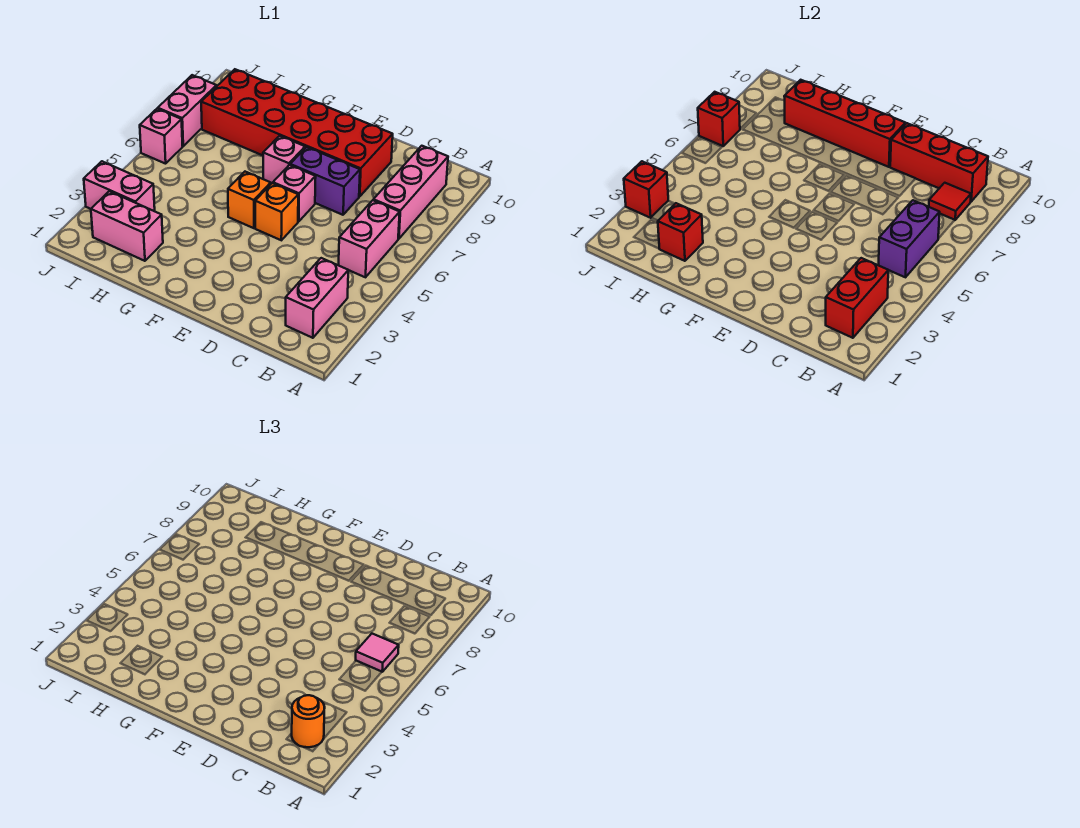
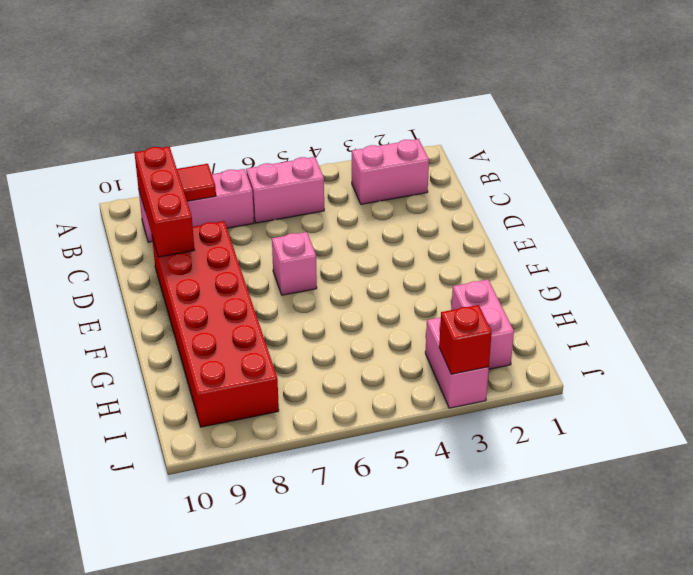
none -> purple brick D7:E7 level 1
none -> orange brick E5 level 1
none -> orange brick F5 level 1

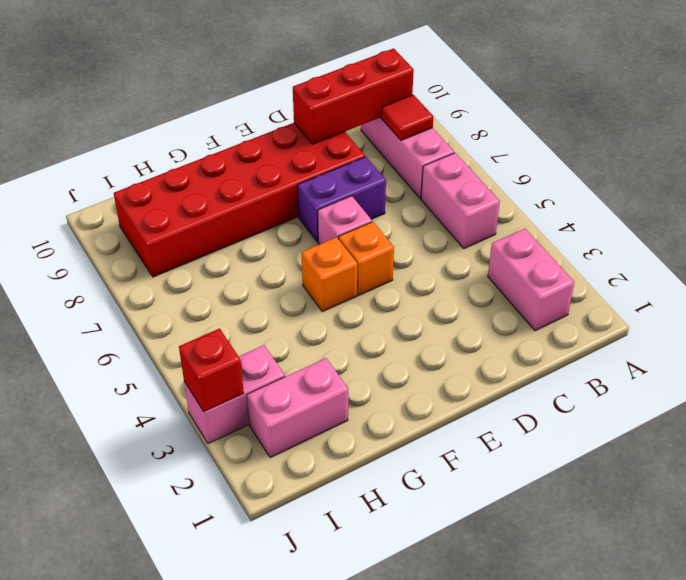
none -> pink brick F7 level 1
none -> pink brick J6 level 1
none -> pink brick J7:J8 level 1

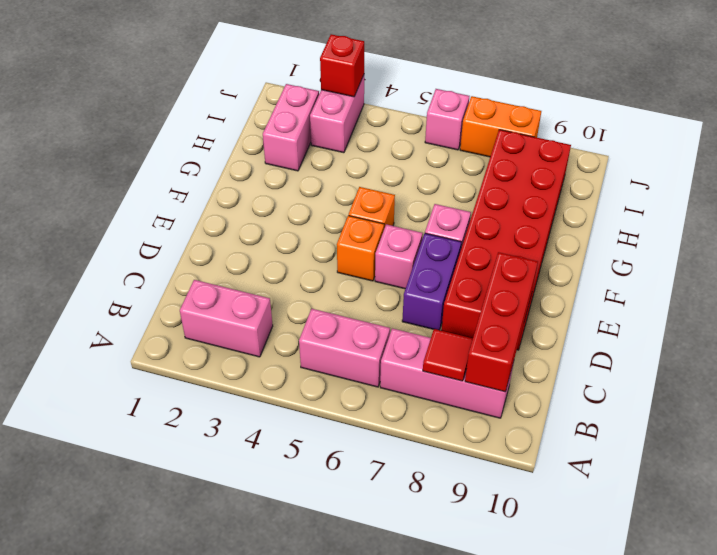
orange brick J7:J8 level 1 -> pink brick J7:J8 level 1
none -> red brick B2:B3 level 2
none -> purple brick B5:B6 level 2
none -> red brick E9:H9 level 2

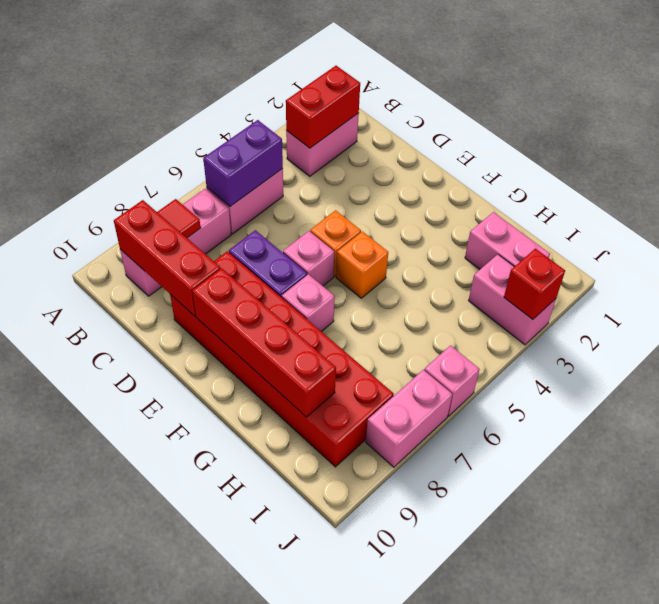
none -> red brick H2 level 2
none -> red brick J7 level 2
none -> orange round brick B2 level 3

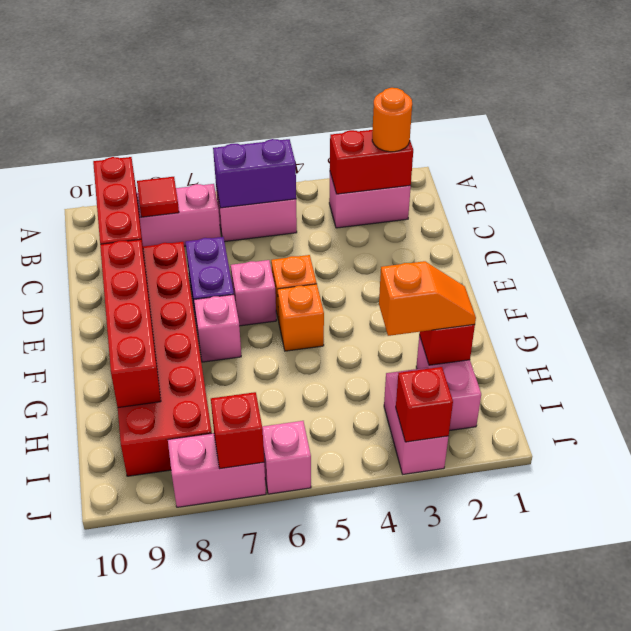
orange slope H2:H3 level 3 top 3 -> none
none -> pink tile B6 level 3

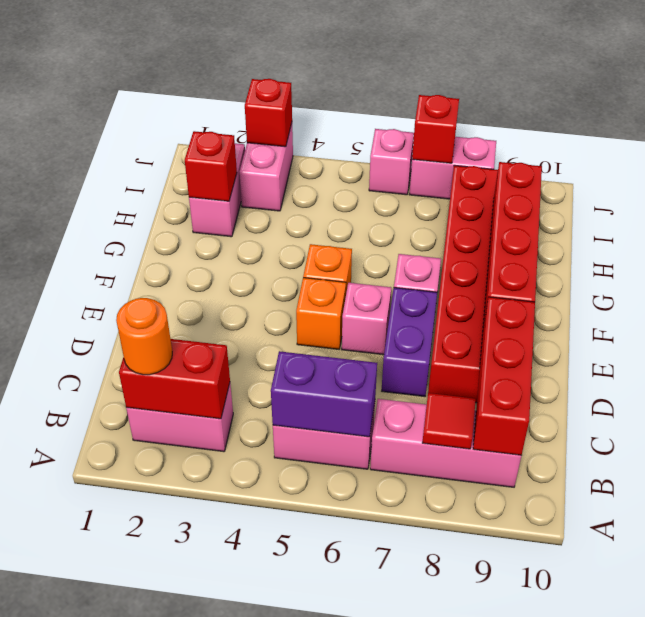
none -> pink tile B6 level 3

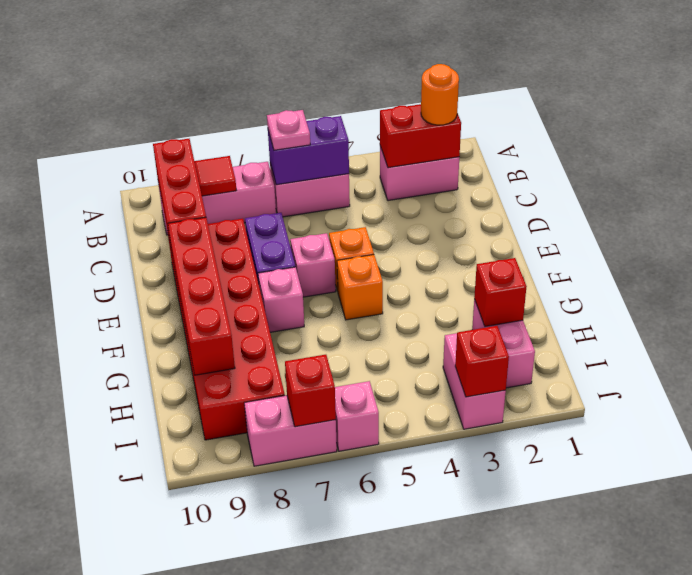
pink plate B6 level 3 -> pink tile B6 level 3

